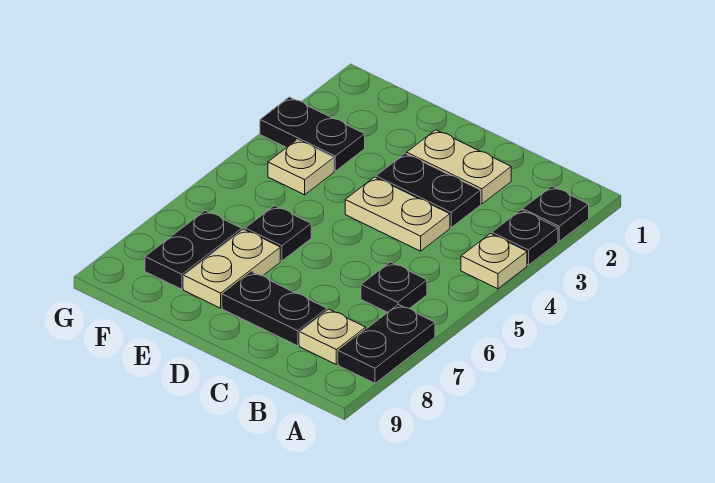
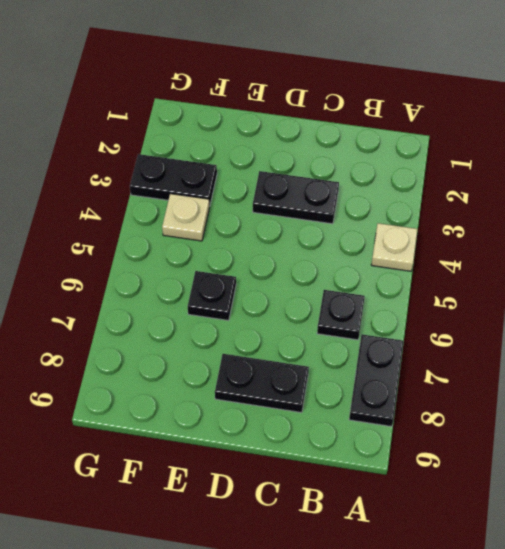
none -> black plate A2 level 1
none -> black plate A3 level 1
none -> tan plate B8 level 1

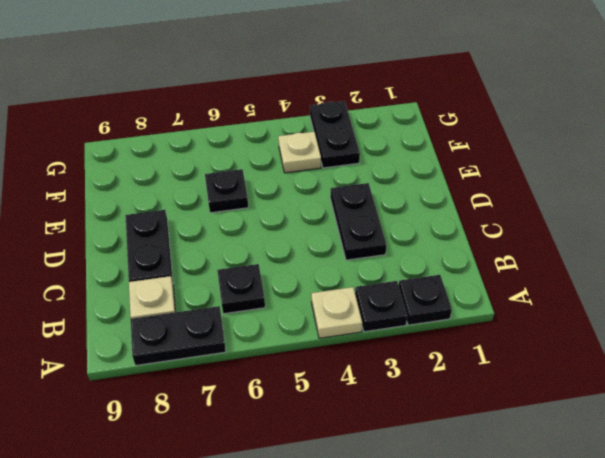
none -> tan plate C2:D2 level 1
none -> tan plate C4:D4 level 1
none -> tan plate E7:E8 level 1

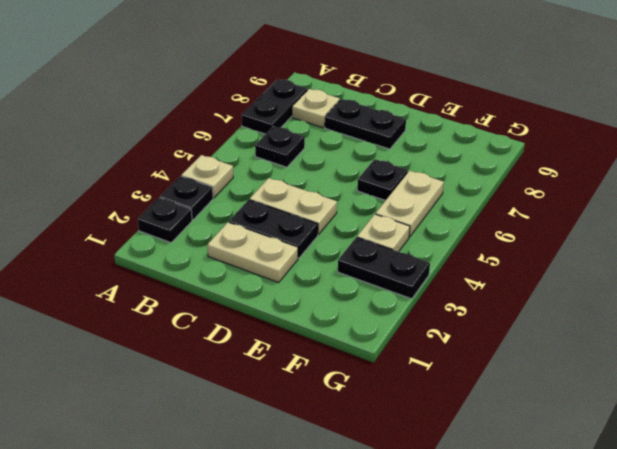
tan plate F5:F6 level 1 -> tan plate E7:E8 level 1
none -> black plate F7:F8 level 1

